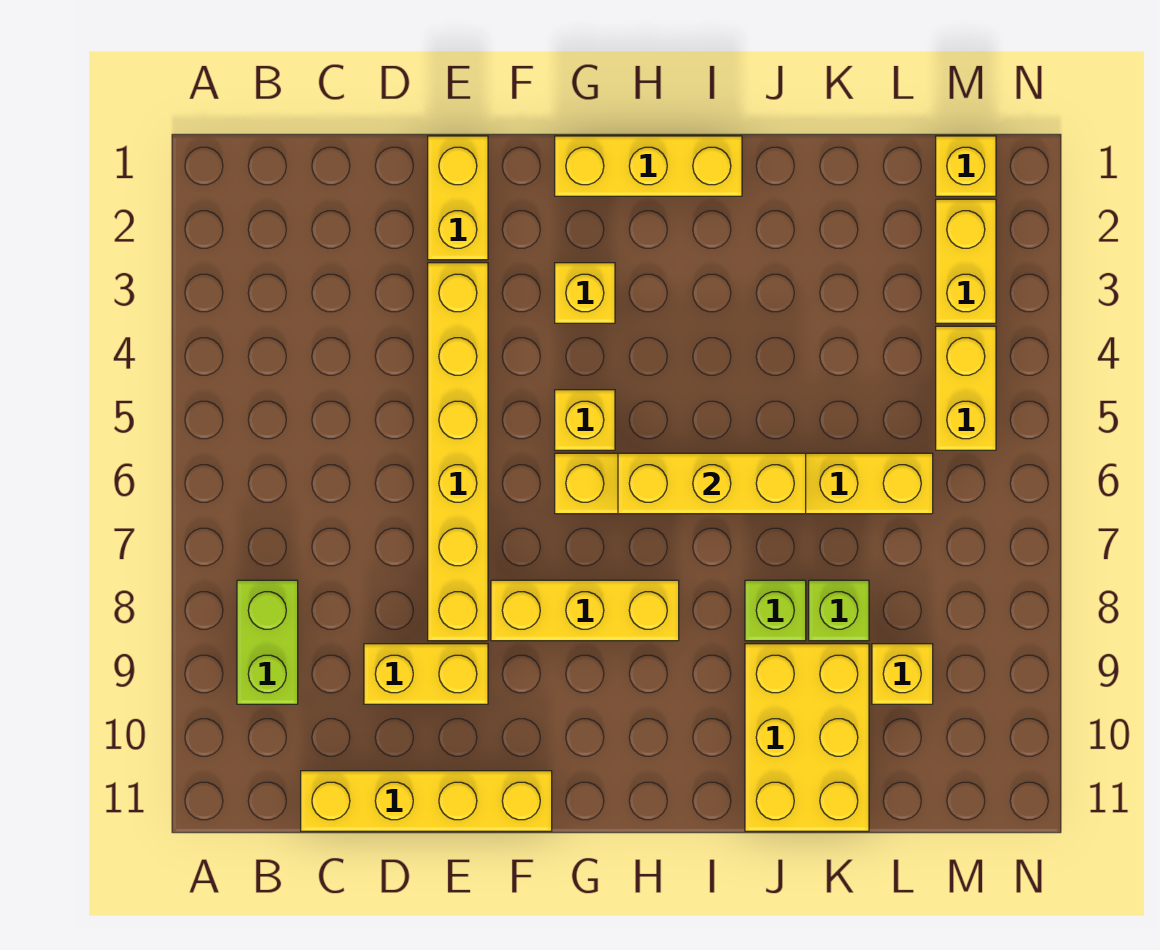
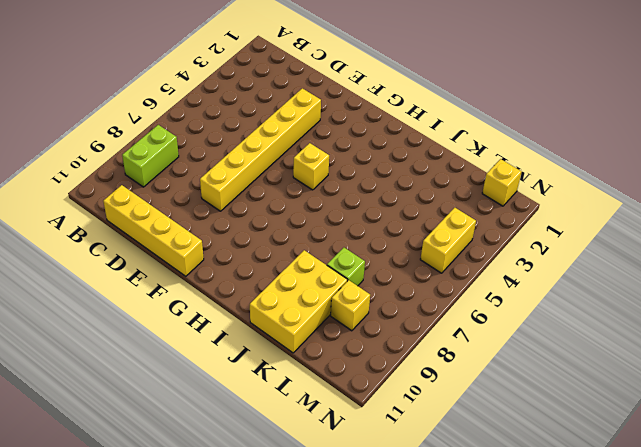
none -> yellow brick D9:E9 level 1
none -> yellow brick E1:E2 level 1
none -> yellow brick F8:H8 level 1

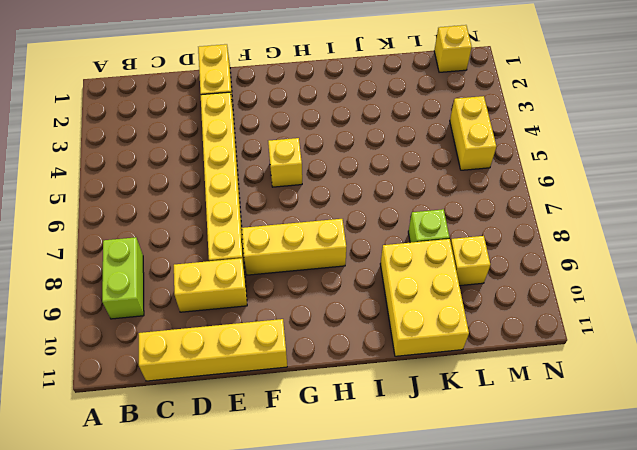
none -> yellow brick G1:I1 level 1
none -> yellow brick G3 level 1
none -> yellow brick G6:L6 level 1

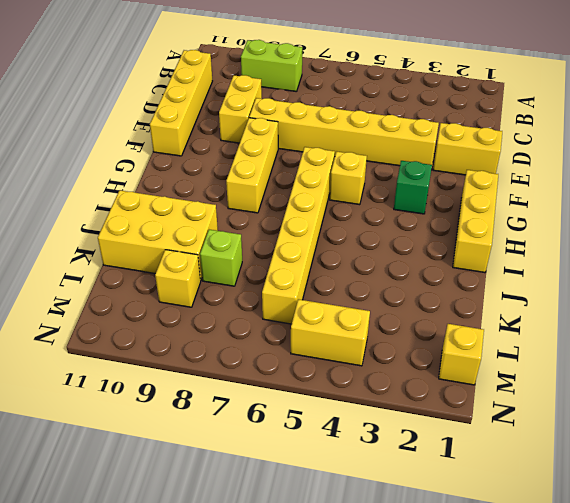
green brick G3 level 1 -> yellow brick G3 level 1
none -> lime brick J8 level 1
none -> yellow brick M2:M3 level 1
none -> yellow brick H6:J6 level 2

